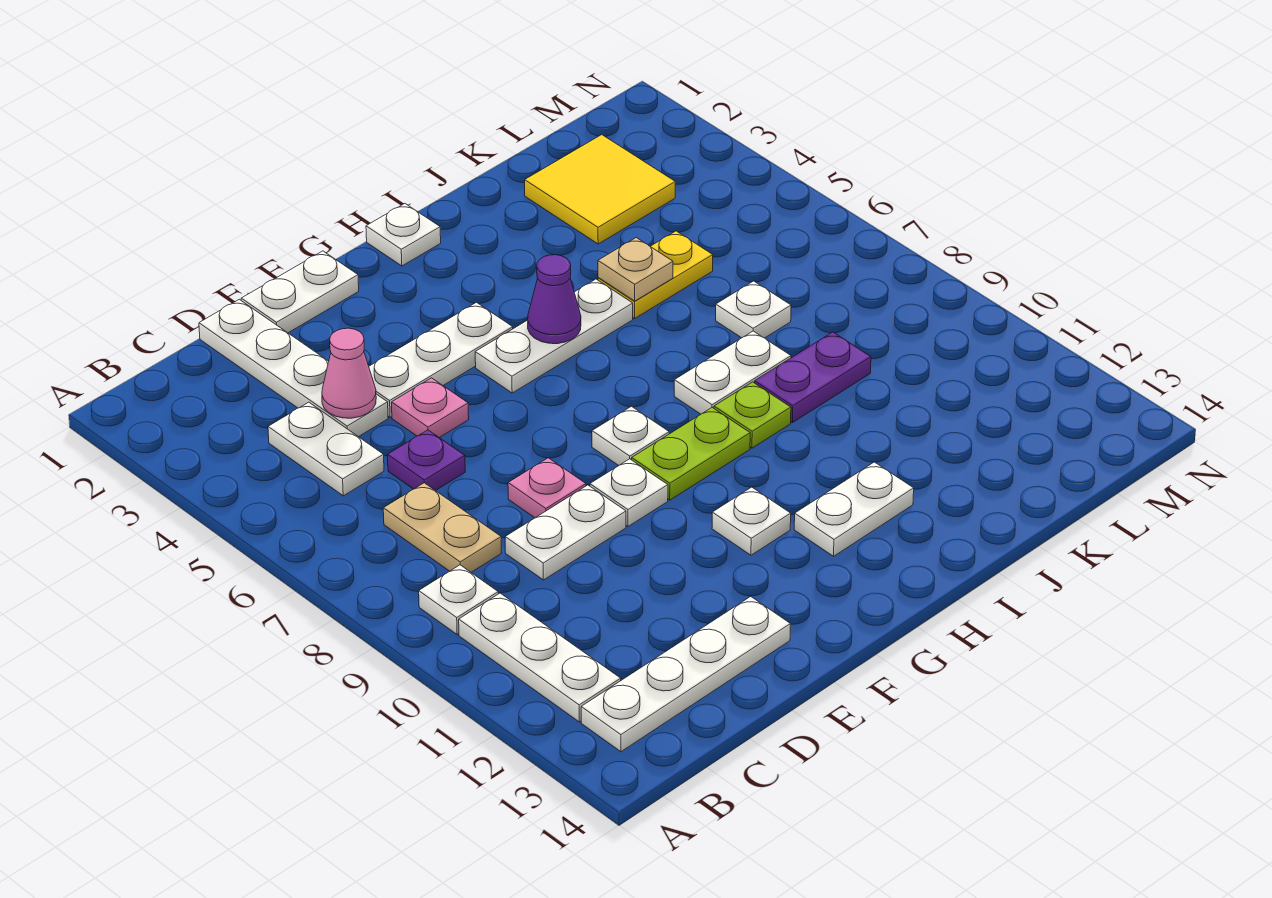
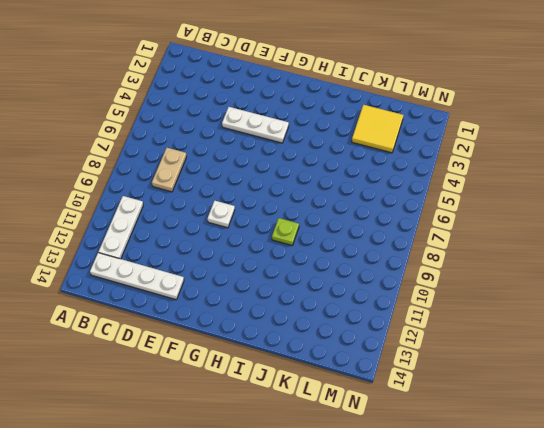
none -> white plate B9 level 1
none -> white plate C4:C5 level 1
none -> white plate D1:D4 level 1

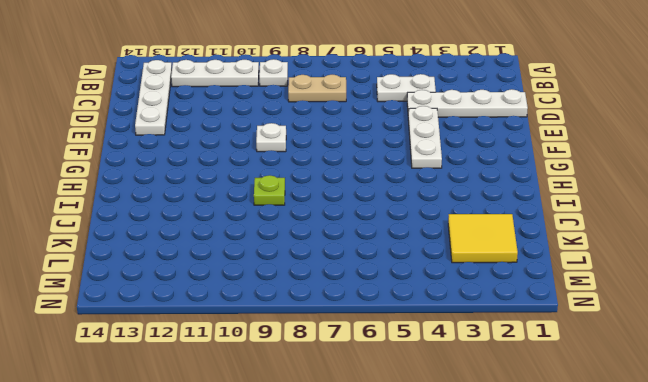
none -> purple plate D6 level 1
none -> white plate D9:E9 level 1
none -> white plate E1:F1 level 1

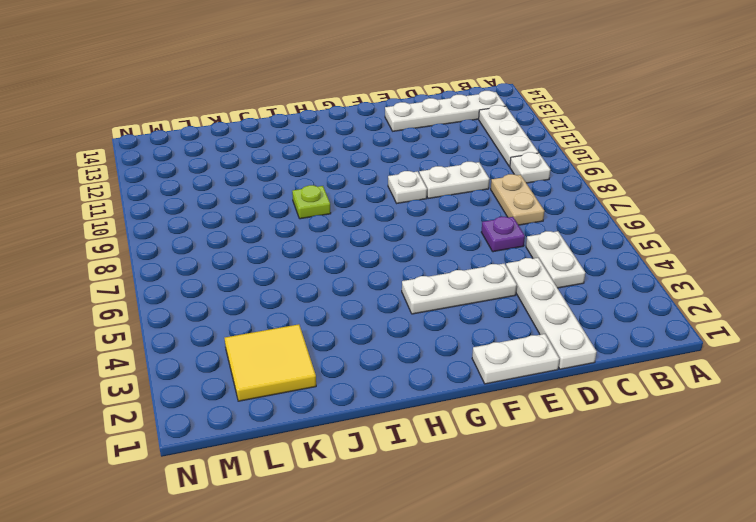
none -> pink plate E5 level 1
none -> pink plate E8 level 1
none -> white plate G5:I5 level 1

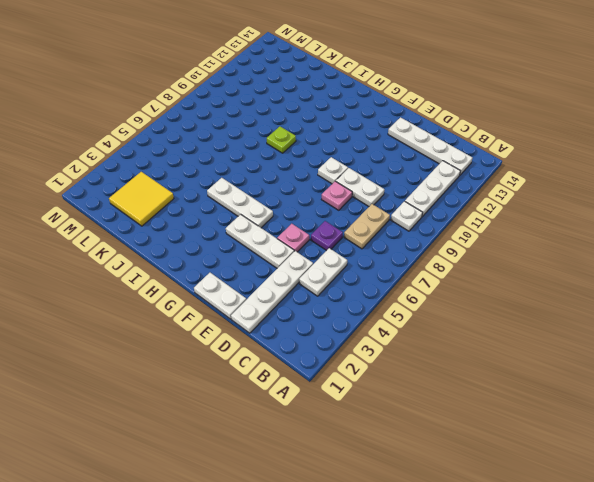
none -> white plate G8 level 1
none -> lime plate G9:H9 level 1
none -> white plate G11 level 1

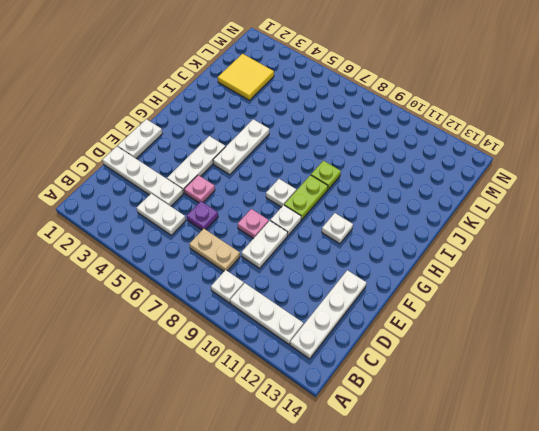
none -> white plate H1 level 1
none -> white plate H12:I12 level 1
none -> white plate I8:J8 level 1

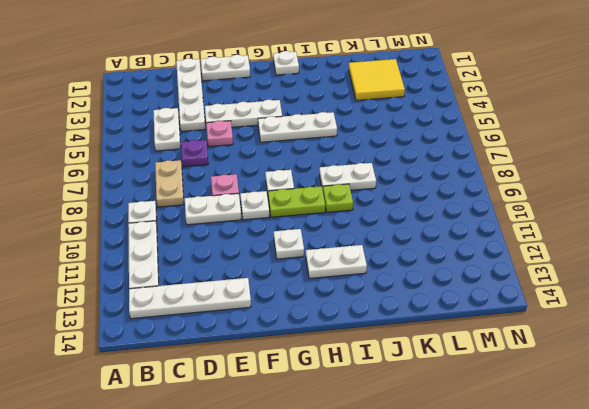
none -> yellow plate J5:K5 level 1
none -> purple plate J9:K9 level 1
none -> white plate K7 level 1

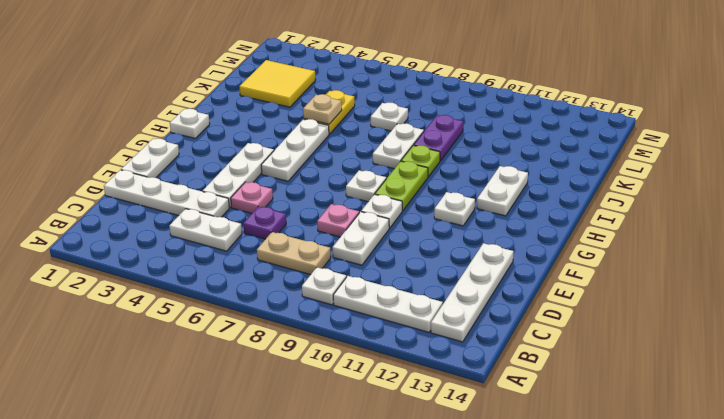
none -> pink cone D4 level 2
none -> purple cone H5 level 2

